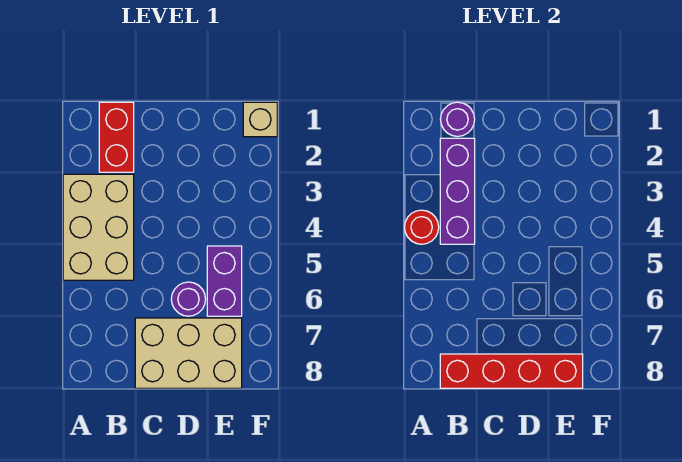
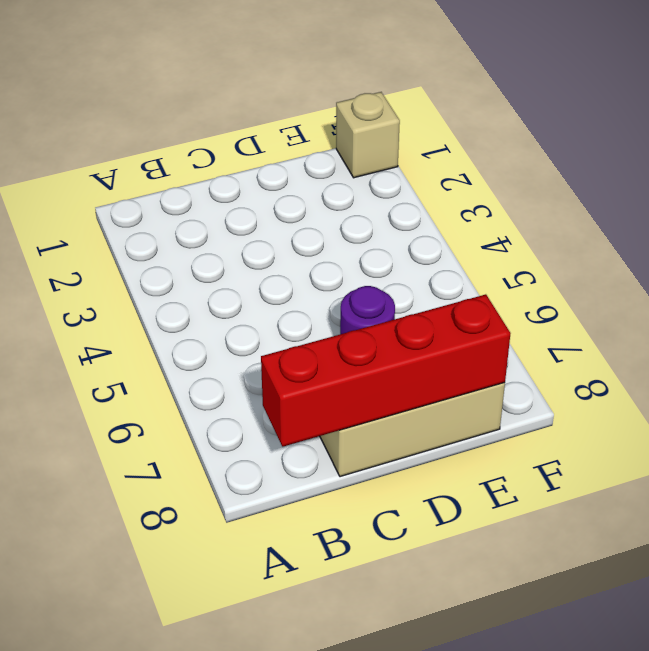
none -> tan brick A3:B5 level 1
none -> red brick B1:B2 level 1

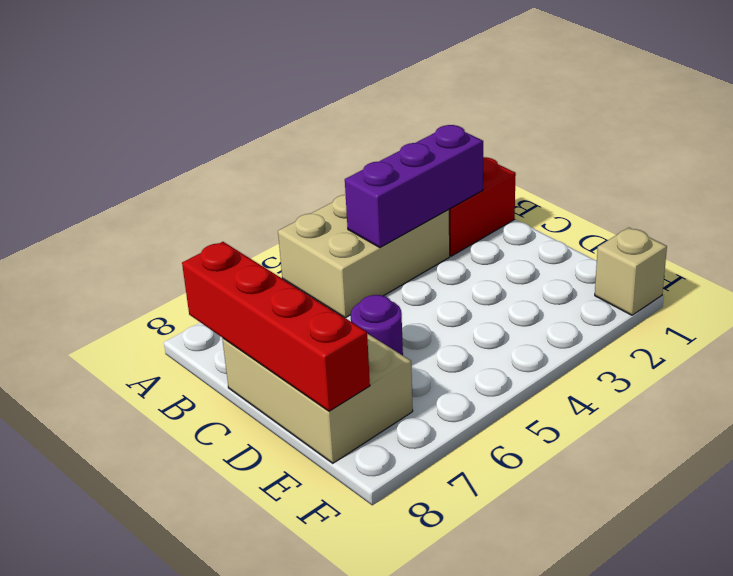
none -> purple brick E5:E6 level 1
none -> red round brick A4 level 2

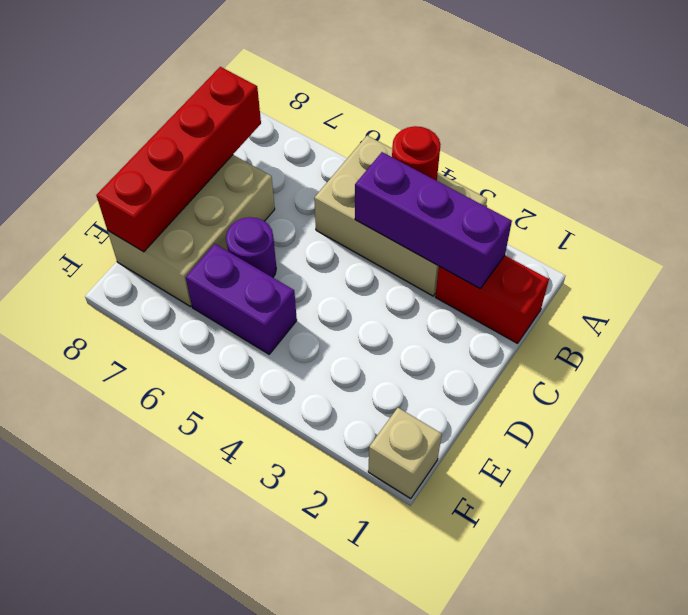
none -> purple round brick B1 level 2

